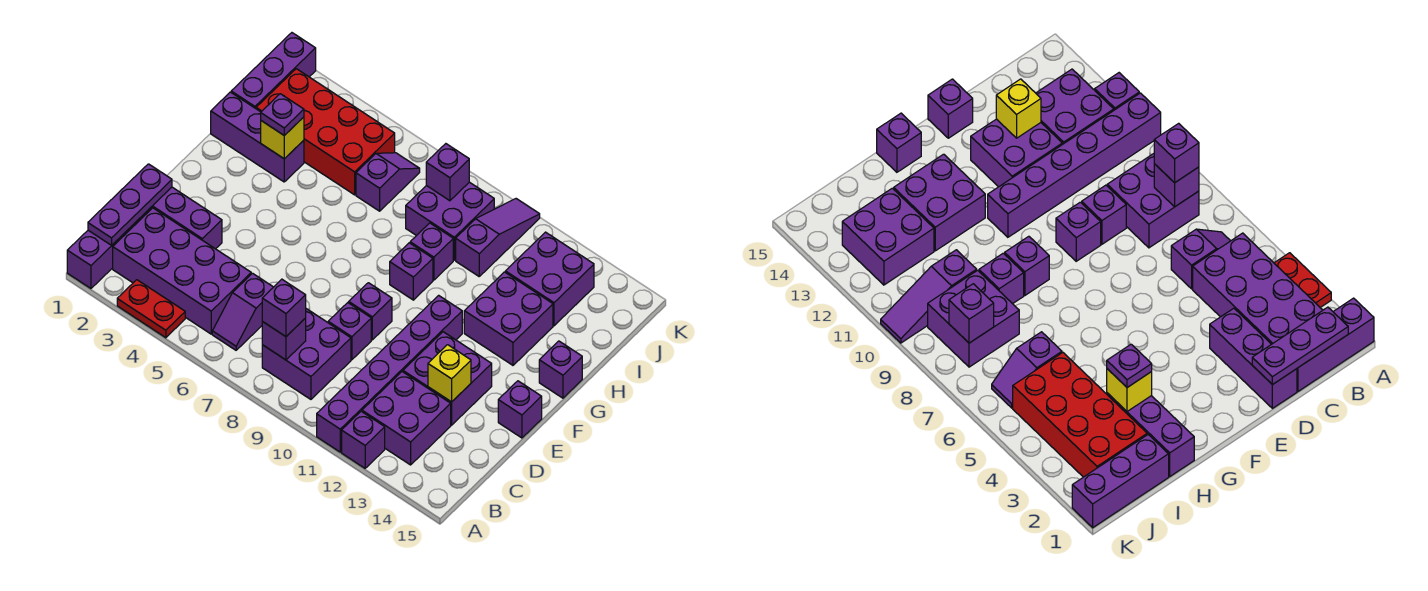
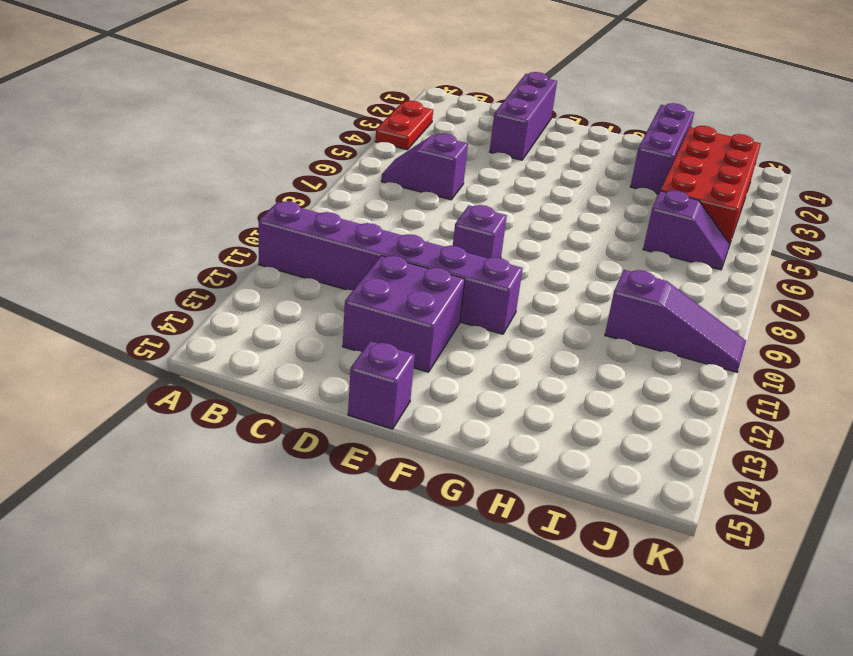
none -> purple brick A1:C1 level 1
none -> purple brick A12 level 1
none -> purple brick B2:C5 level 1
none -> purple brick B8:C9 level 1

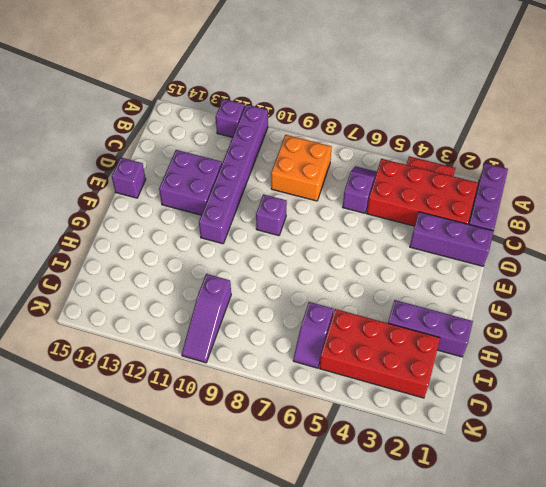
red brick B2:C5 level 1 -> purple brick B2:C5 level 1
orange brick B8:C9 level 1 -> purple brick B8:C9 level 1
none -> purple brick B12:C13 level 1
none -> purple brick D9 level 1
none -> purple brick G9 level 1
none -> purple brick G12:H13 level 1

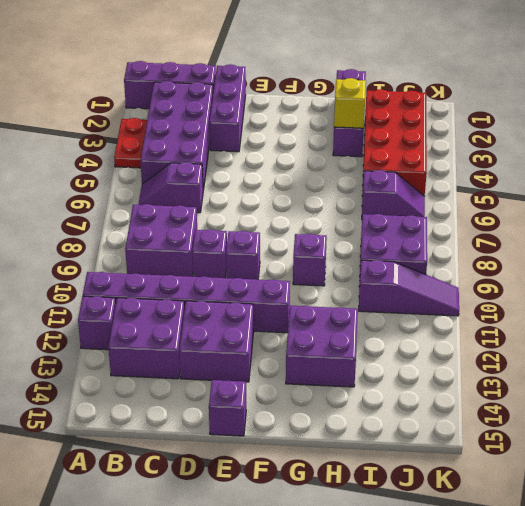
none -> purple brick G15 level 1
none -> purple brick H9 level 1
none -> purple brick I1:K1 level 1
none -> purple brick I12:J13 level 1

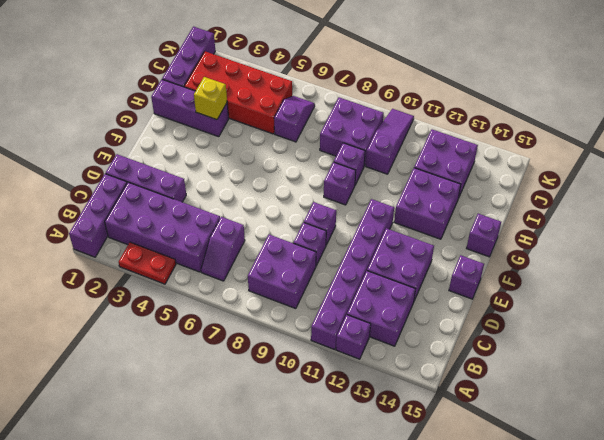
none -> purple plate B1:D1 level 2
none -> purple brick B8 level 2
none -> yellow brick D13 level 2
none -> purple brick J8 level 2

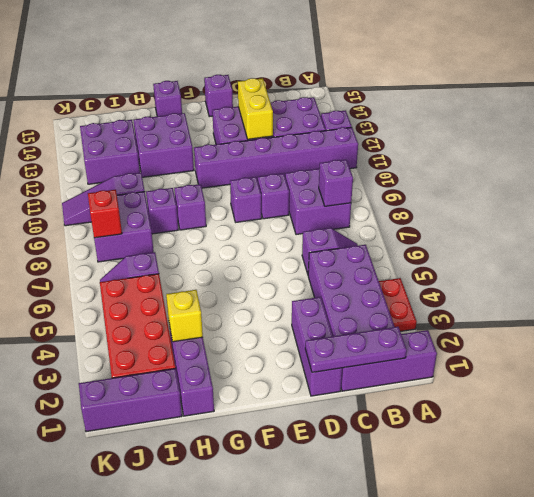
yellow brick D12:D13 level 2 -> yellow brick D13 level 2
red brick J8 level 2 -> purple brick J8 level 2
none -> purple brick B8 level 3
none -> purple plate H3 level 3

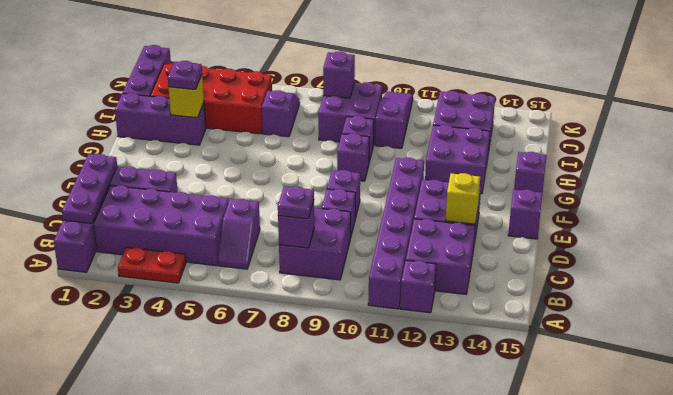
purple plate B8 level 3 -> purple brick B8 level 3

